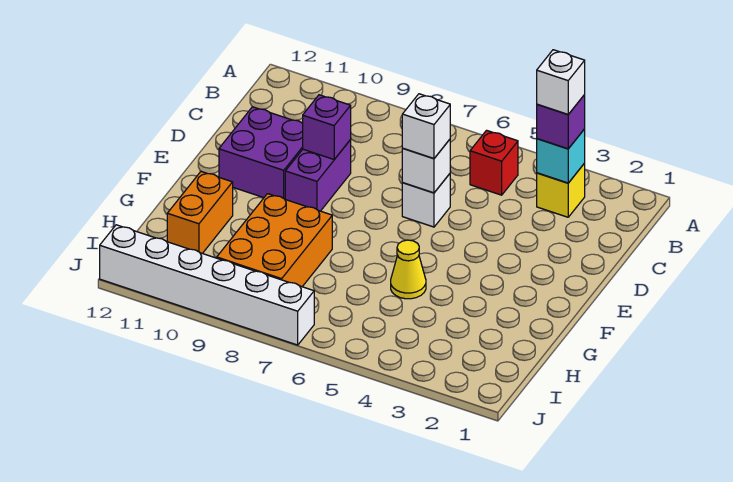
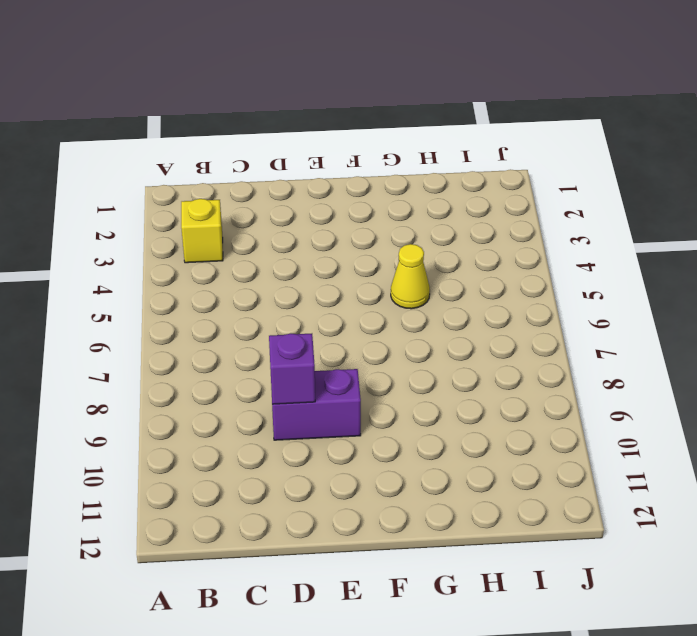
none -> red brick B5 level 1
none -> white brick D6 level 1
none -> purple brick D10:E11 level 1

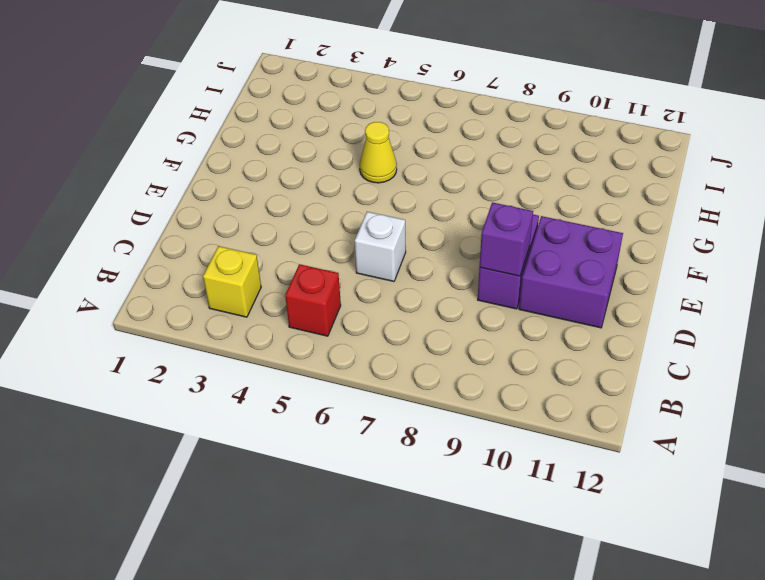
none -> orange brick G8:I9 level 1
none -> orange brick G11:H11 level 1
none -> white brick J7:J12 level 1

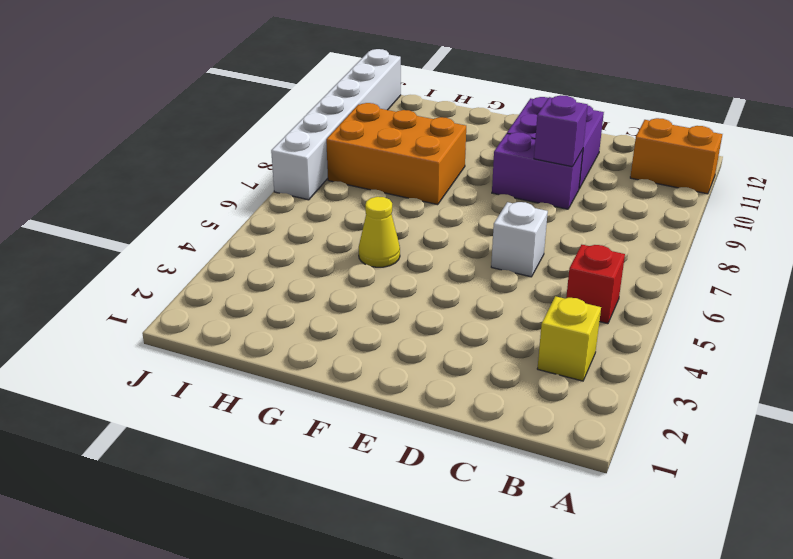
orange brick A11:B11 level 1 -> orange brick G11:H11 level 1
none -> cyan brick B3 level 2
none -> white brick D6 level 2
none -> purple brick B3 level 3

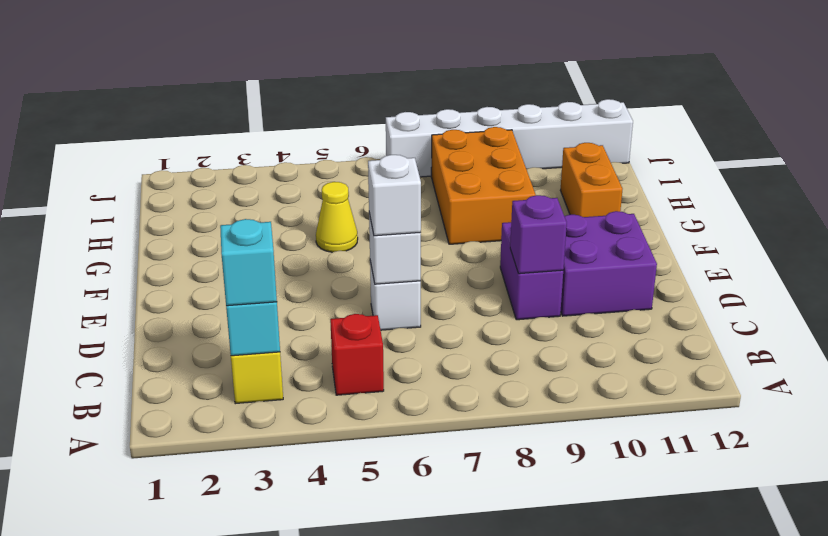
cyan brick B3 level 3 -> purple brick B3 level 3
none -> white brick B3 level 4

